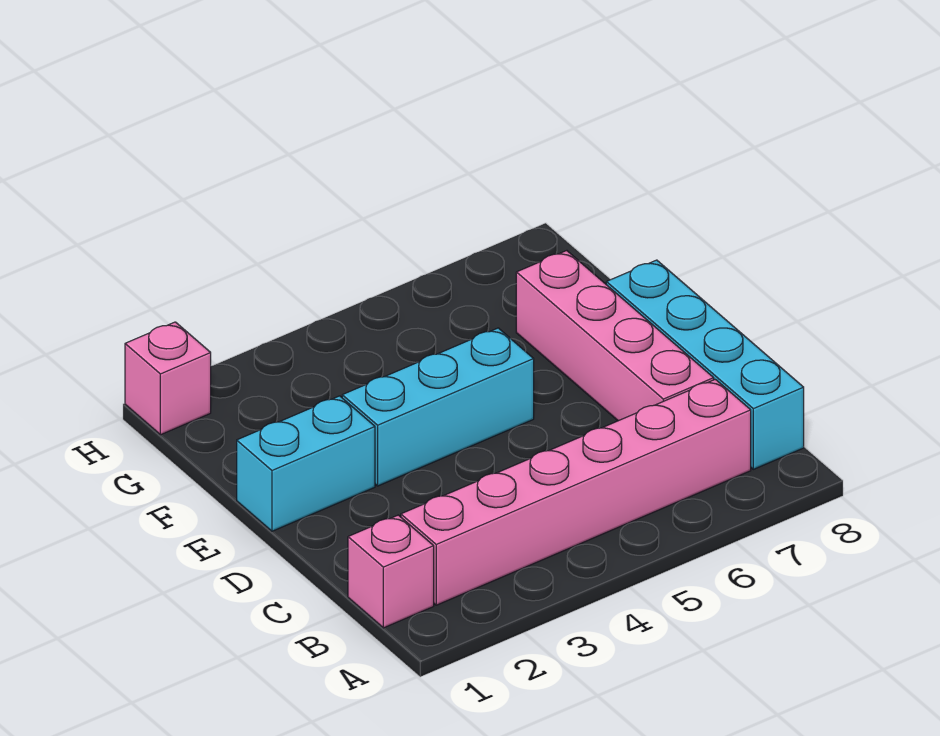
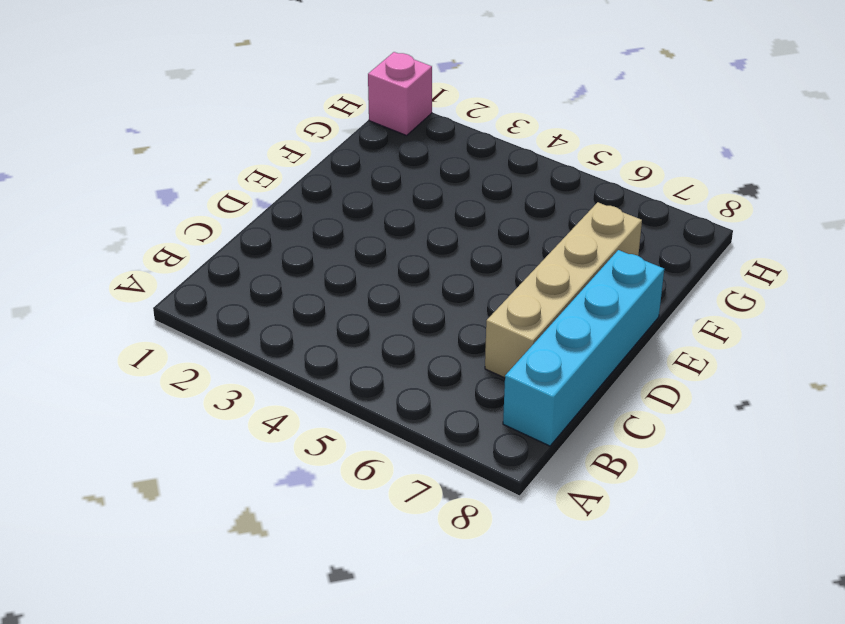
tan brick C7:F7 level 1 -> pink brick C7:F7 level 1
none -> pink brick B1 level 1
none -> pink brick B2:B7 level 1

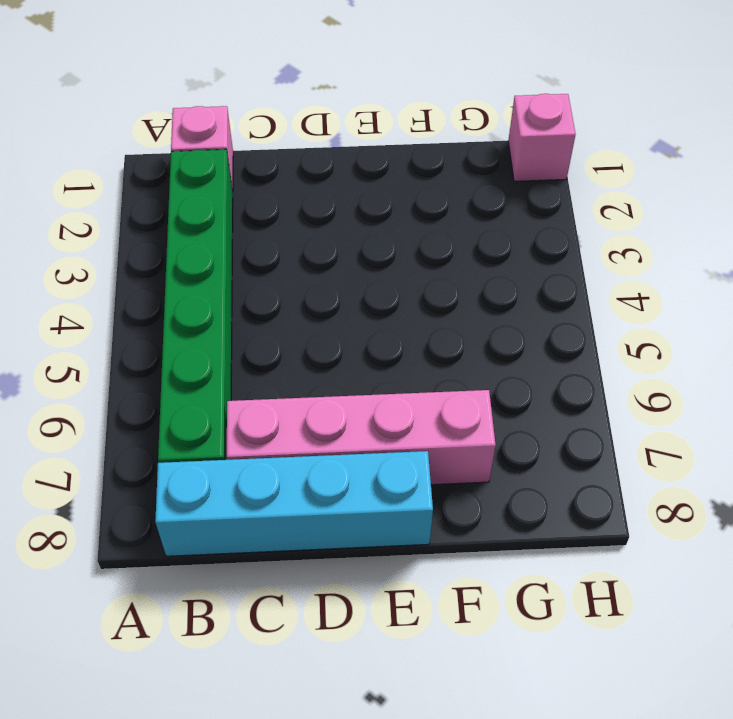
green brick B2:B7 level 1 -> pink brick B2:B7 level 1
none -> cyan brick E1:E2 level 1
none -> cyan brick E3:E5 level 1

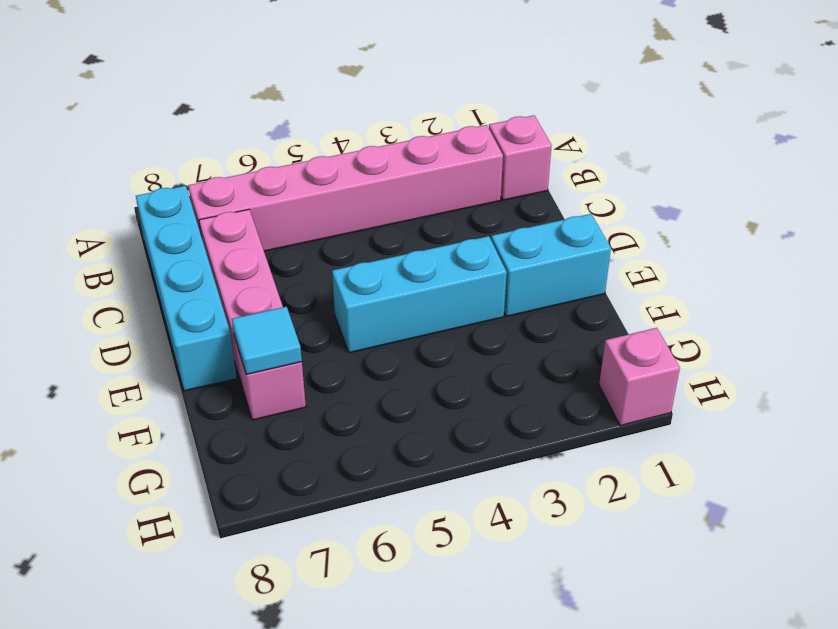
cyan tile F7 level 2 -> none

